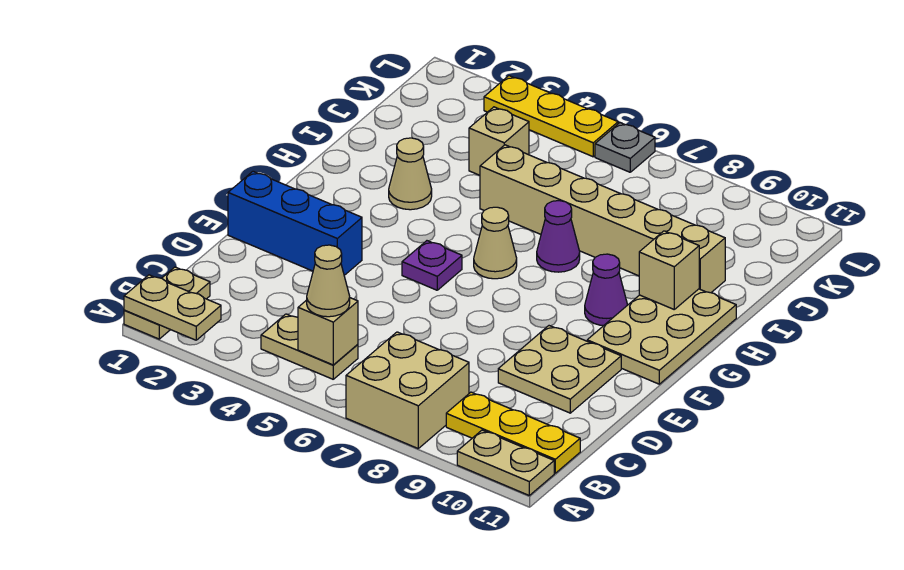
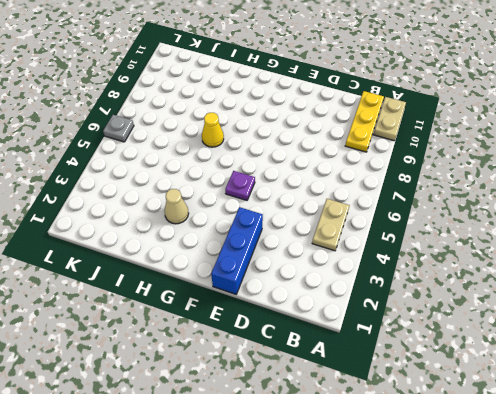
yellow cone H7 level 1 -> purple cone H7 level 1
none -> tan plate A1:B1 level 1
none -> tan brick A7:B8 level 1
none -> tan plate D9:E10 level 1

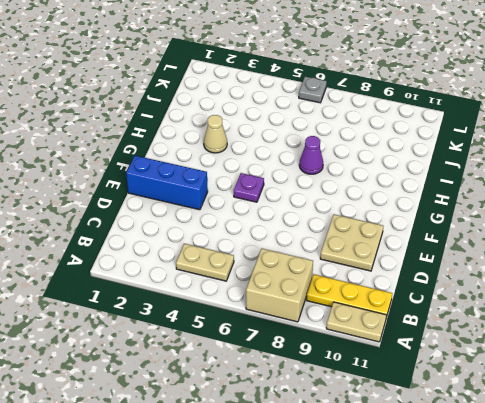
none -> tan plate A1:B1 level 1
none -> tan plate F10:H11 level 1
none -> tan cone G6 level 1

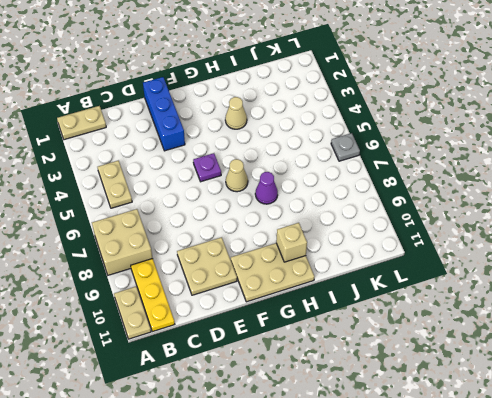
none -> purple cone G9 level 1
none -> tan brick I5:I10 level 1
none -> tan brick J4 level 1

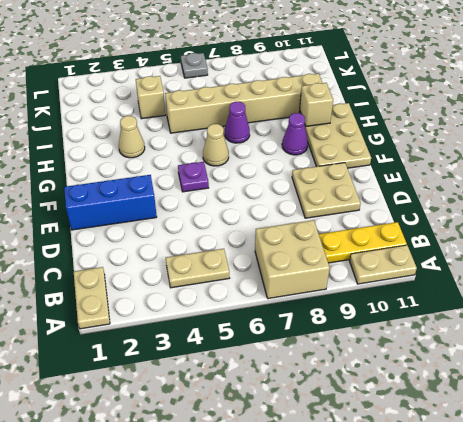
none -> yellow plate L3:L5 level 1
none -> tan plate A1:A2 level 2
none -> tan brick B5 level 2

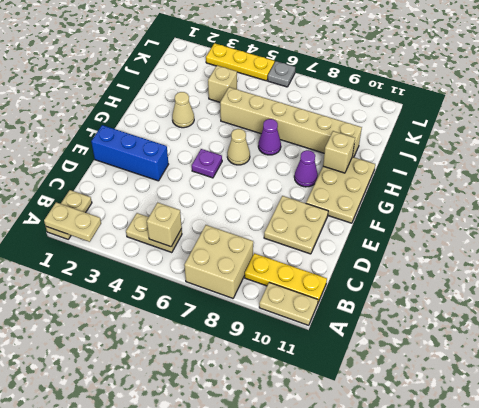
none -> tan cone B5 level 3

